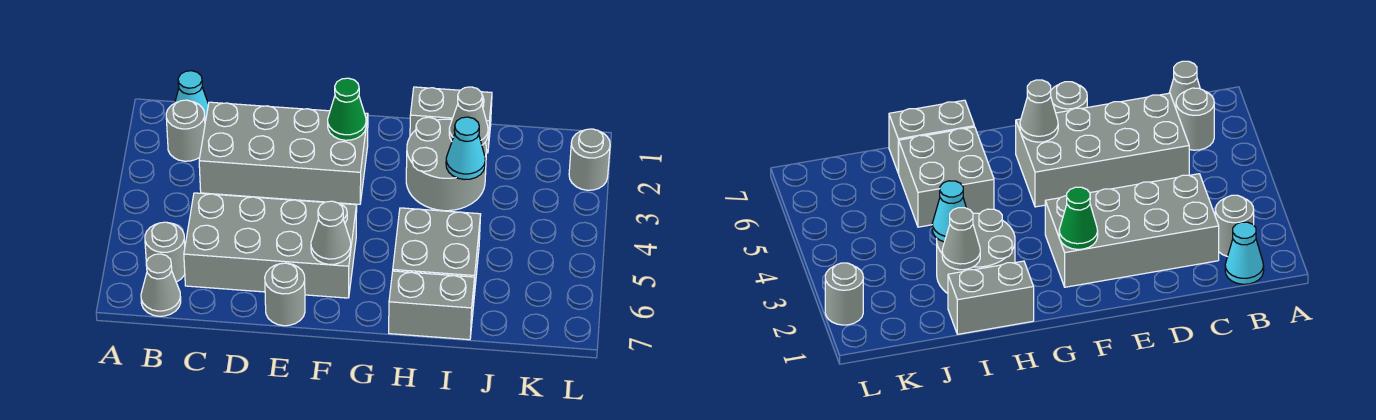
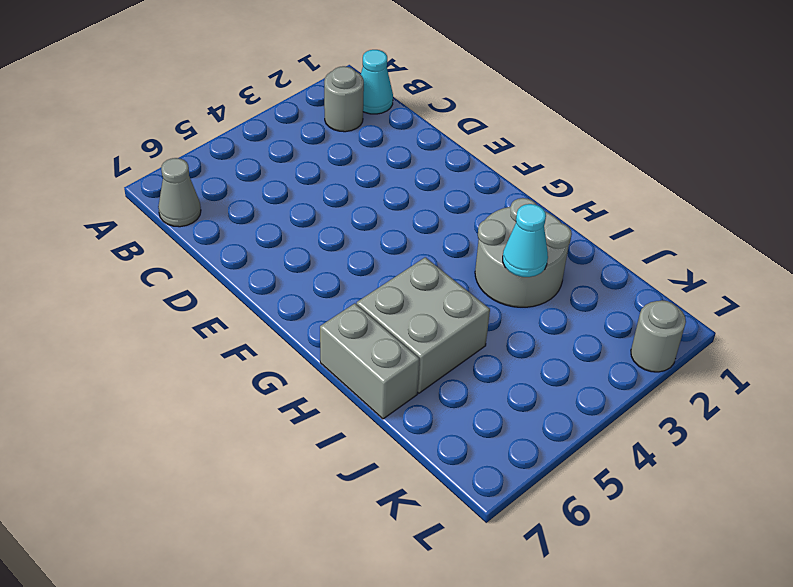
none -> grey round brick B6 level 1
none -> grey brick C2:F3 level 1
none -> grey brick C5:F6 level 1

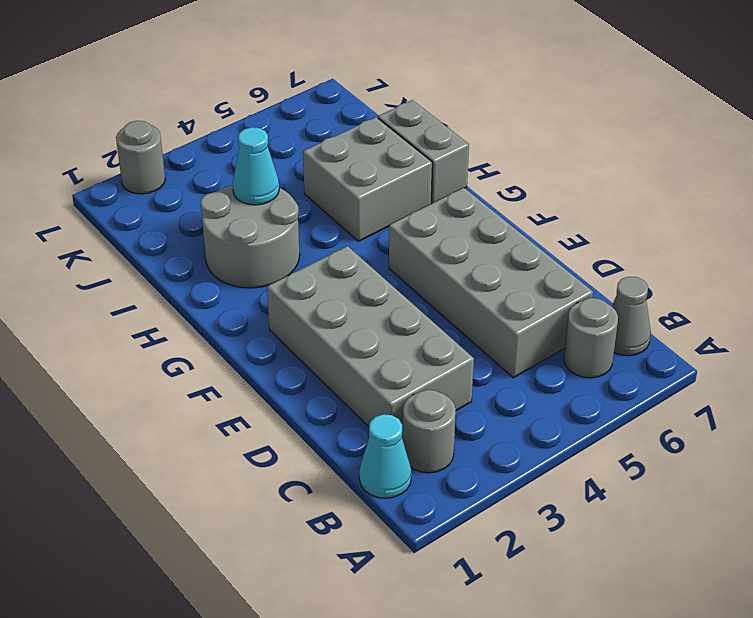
none -> grey round brick E7 level 1
none -> grey brick H1:I1 level 1
none -> green cone F2 level 2

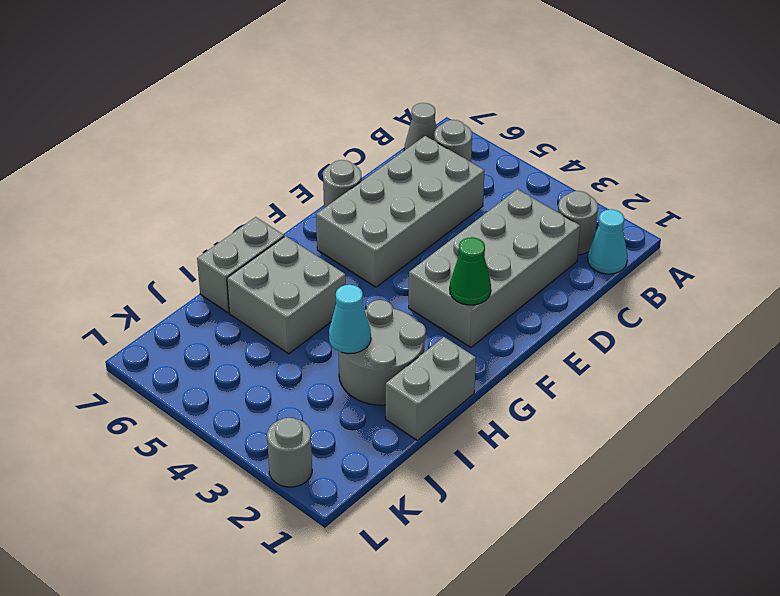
none -> grey cone F6 level 2
none -> grey cone I2 level 2

